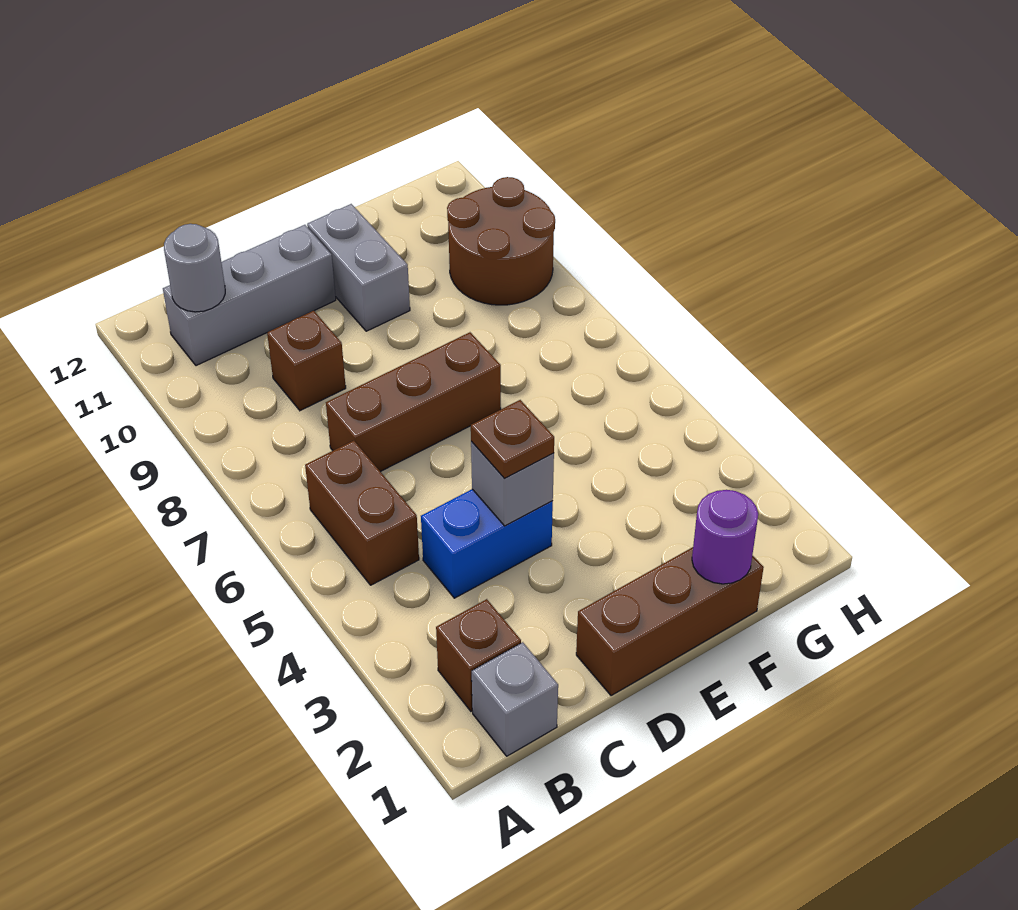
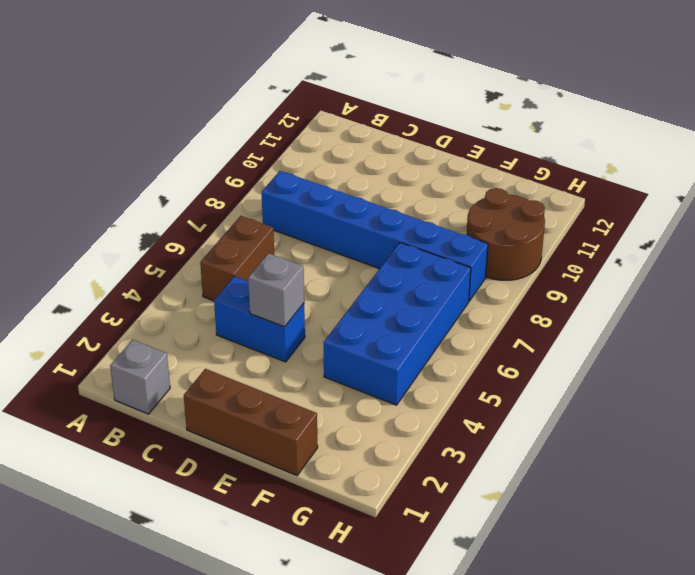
blue brick B8:G8 level 1 -> none
blue brick F4:G7 level 1 -> none
none -> brown brick B2 level 1
none -> grey brick B11:D11 level 1
none -> brown brick C7:E7 level 1

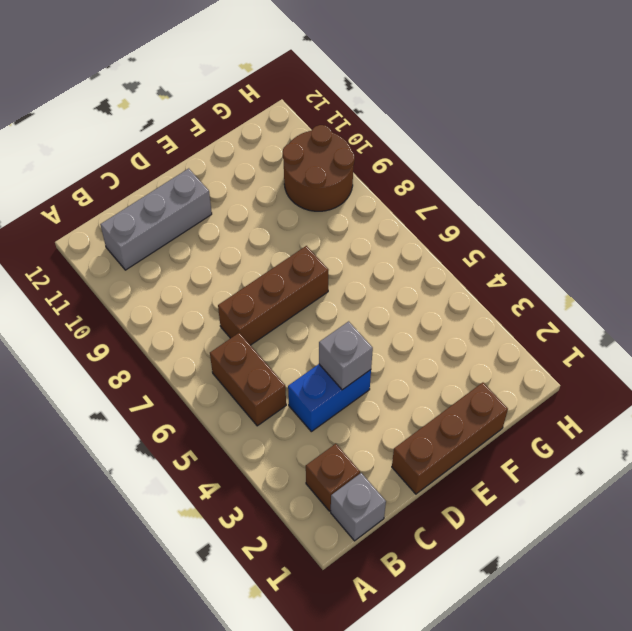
none -> brown brick C9 level 1
none -> grey brick E10:E11 level 1
none -> grey round brick B11 level 2

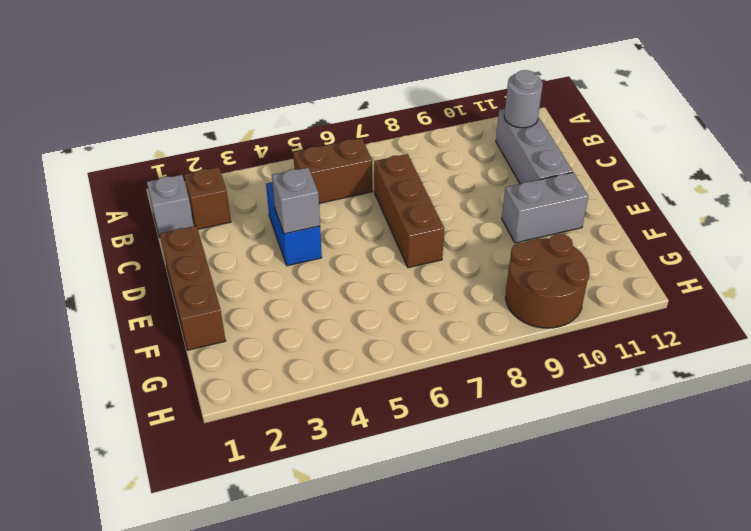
none -> brown brick C9 level 1
none -> purple round brick F1 level 2
none -> brown plate D4 level 3

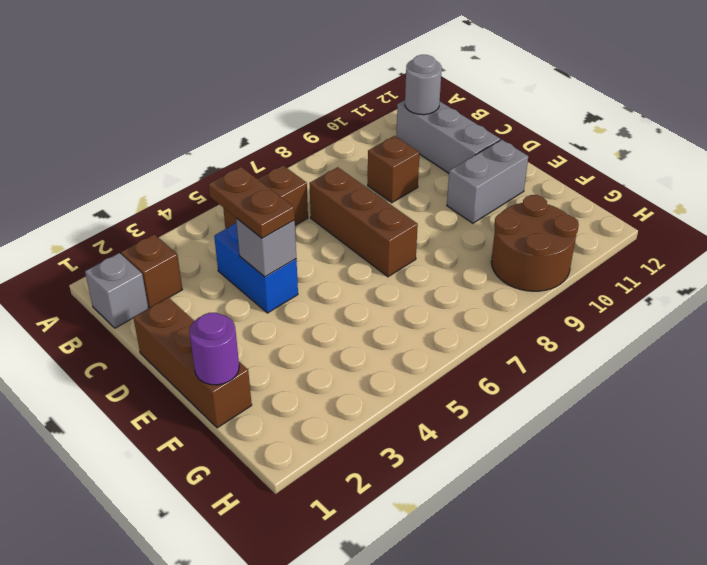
brown plate C4:D4 level 3 -> brown plate D4 level 3

